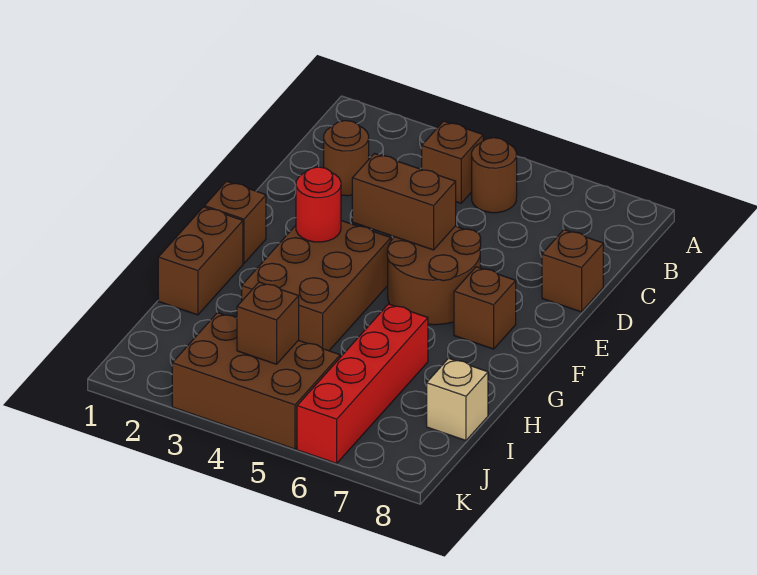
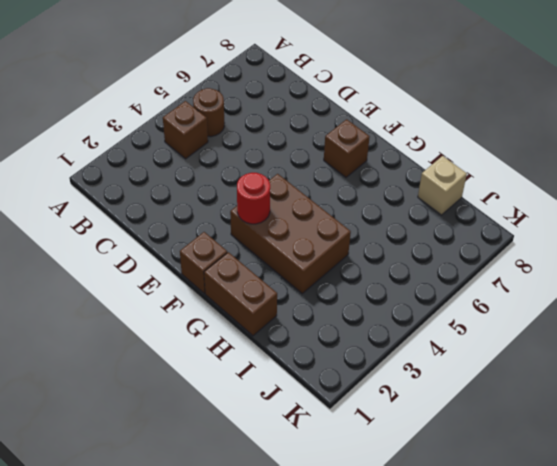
none -> brown round brick C2 level 1
none -> brown brick D8 level 1
none -> brown round brick E5:F6 level 1

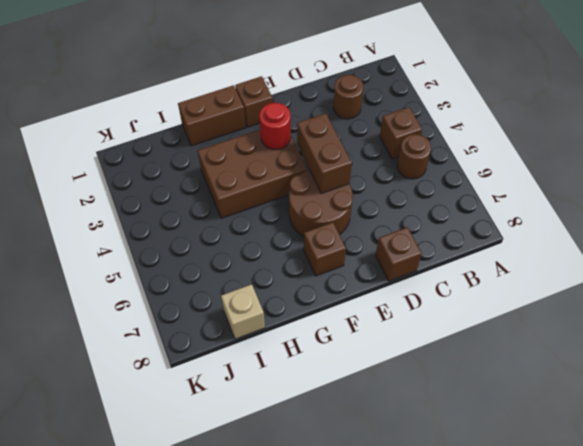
none -> red brick H6:K6 level 1
none -> brown brick J3:K5 level 1
none -> brown brick J4 level 2

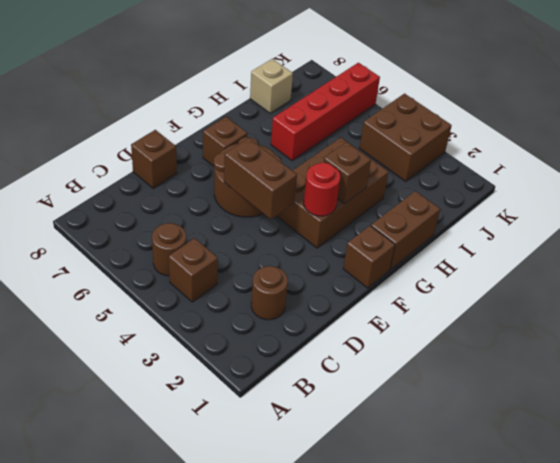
brown brick G3 level 2 -> brown brick J4 level 2
brown brick J3:K4 level 1 -> brown brick J3:K5 level 1

